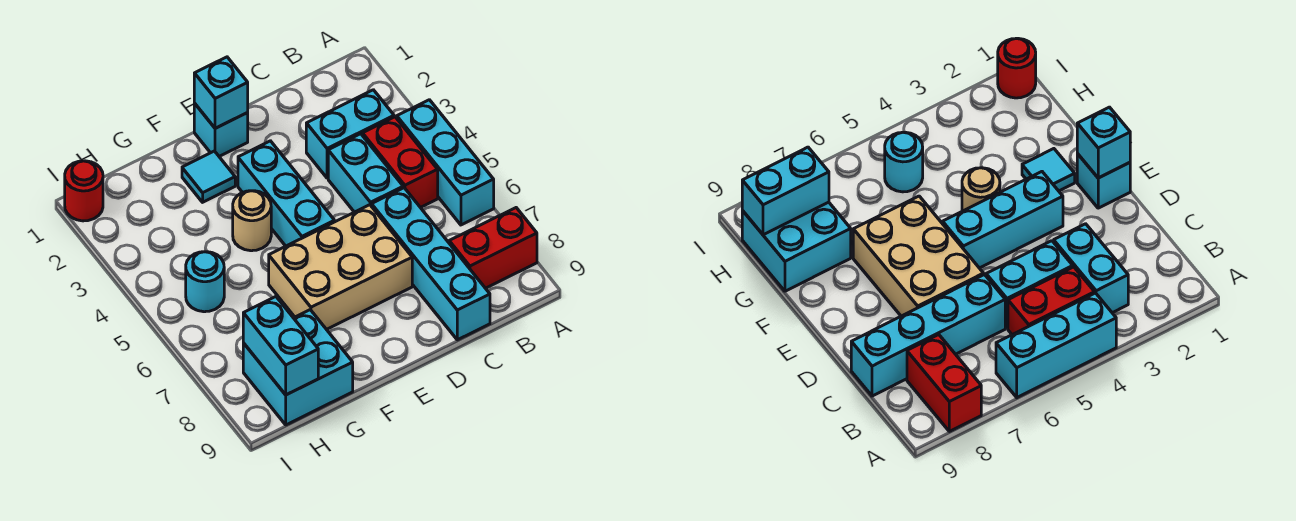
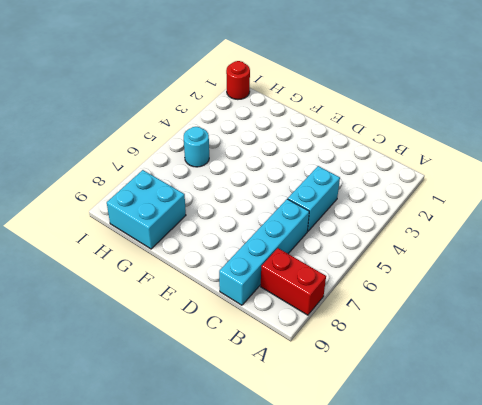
none -> cyan brick A4:A6 level 1
none -> cyan brick B3:C3 level 1
none -> red brick B4:B5 level 1

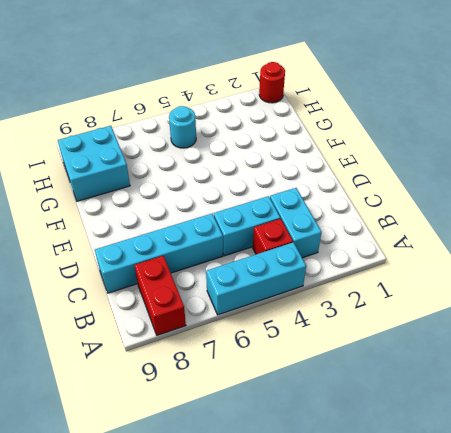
red brick B4 level 1 -> red brick B4:B5 level 1
none -> tan brick D6:F7 level 1
none -> cyan brick E1 level 1
none -> cyan brick E3:E5 level 1

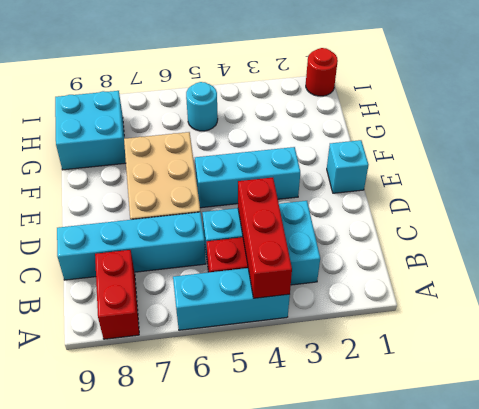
red brick A4:C4 level 2 -> none
none -> cyan tile F2 level 1
none -> tan round brick F4 level 1
none -> cyan brick E1 level 2

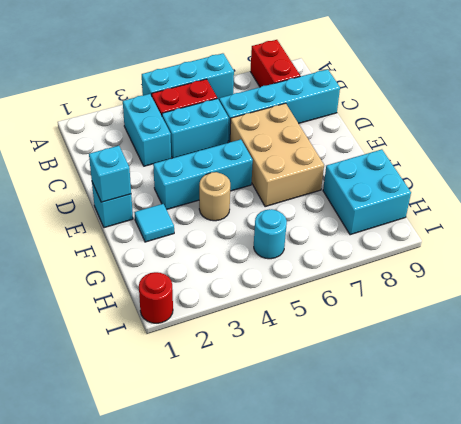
none -> cyan brick H8:H9 level 2

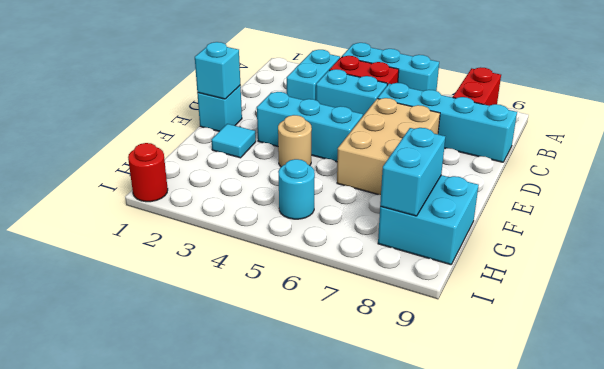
cyan brick G8:H8 level 2 -> cyan brick H8:H9 level 2

